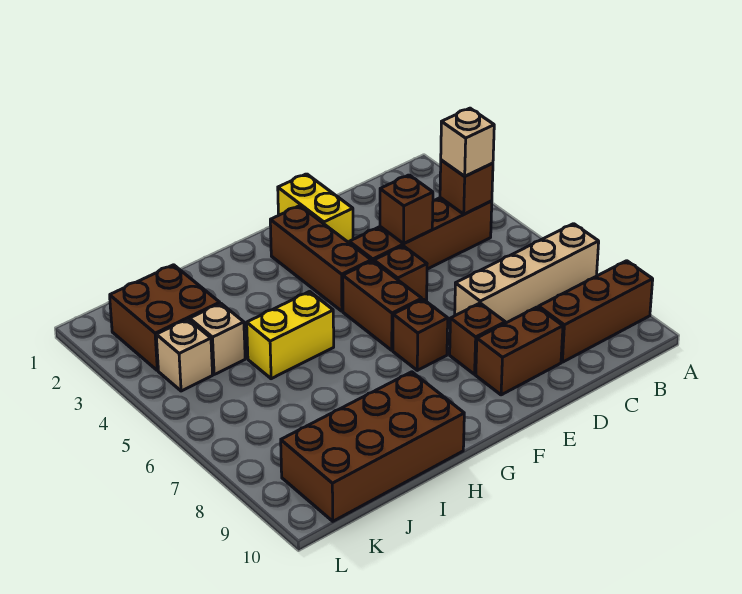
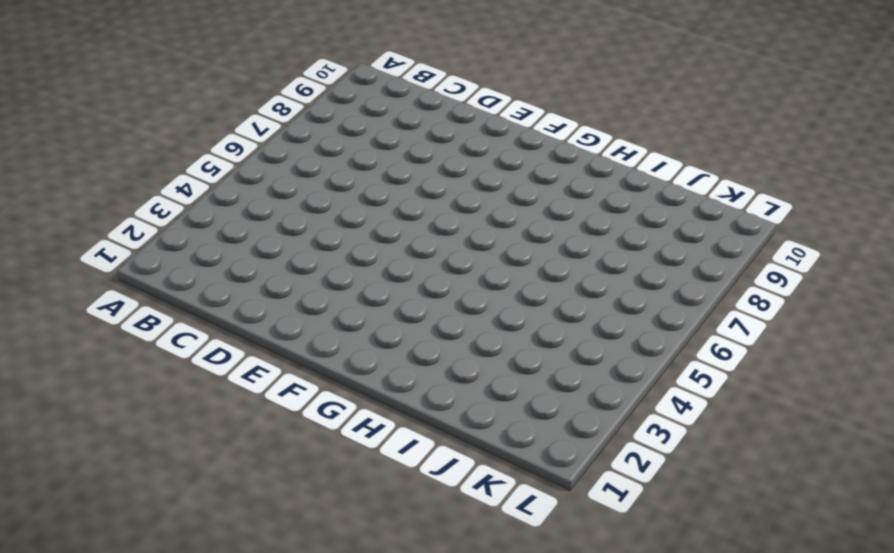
none -> tan brick A7:D7 level 1
none -> brown brick A9:C9 level 1
none -> brown brick B4:E4 level 1

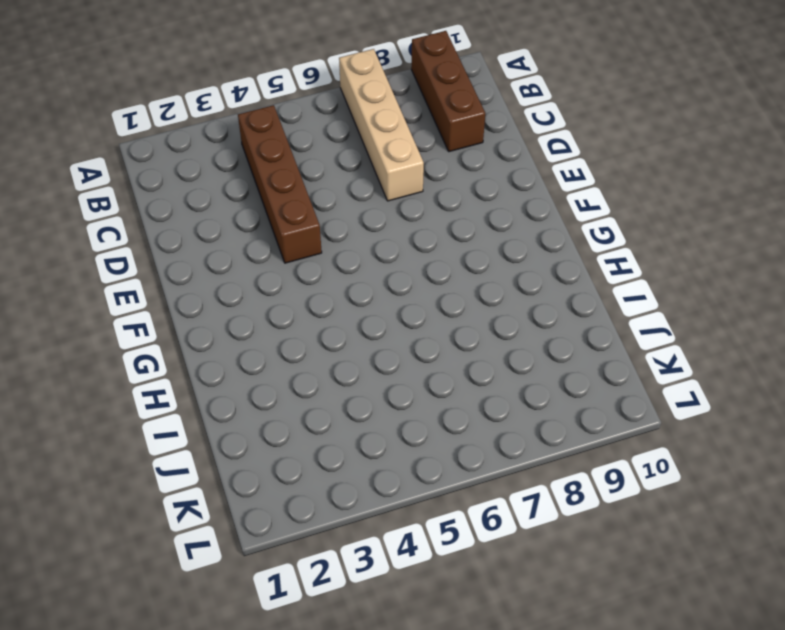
none -> brown brick D9:E9 level 1
none -> yellow brick E1:E2 level 1
none -> brown brick E5 level 1

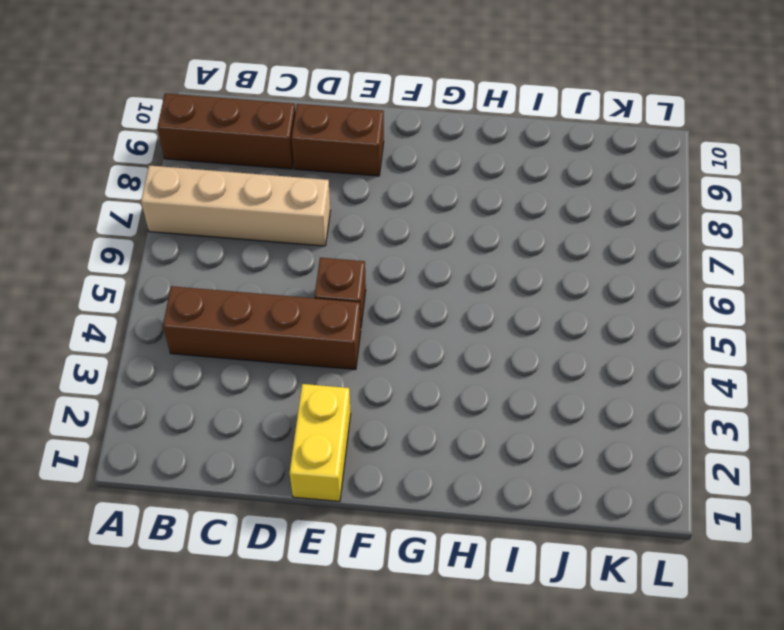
none -> brown brick E8 level 1
none -> brown brick F2:F4 level 1
none -> brown brick F5:F6 level 1

